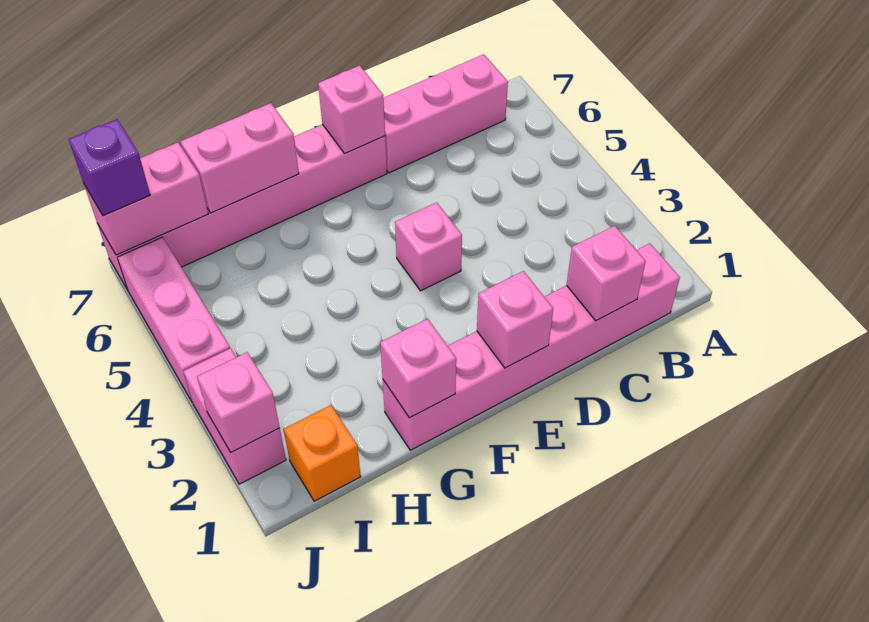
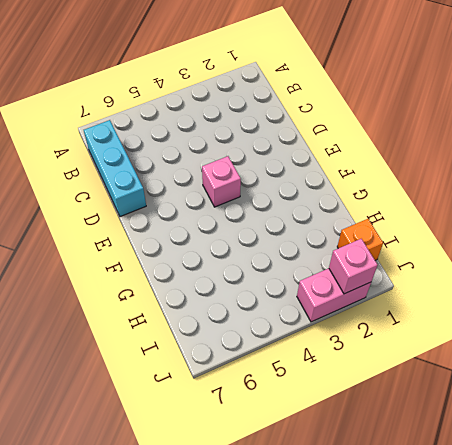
cyan brick B7:D7 level 1 -> pink brick B7:D7 level 1
none -> pink brick B1:G1 level 1
none -> pink brick E7:J7 level 1
none -> pink brick J4:J6 level 1

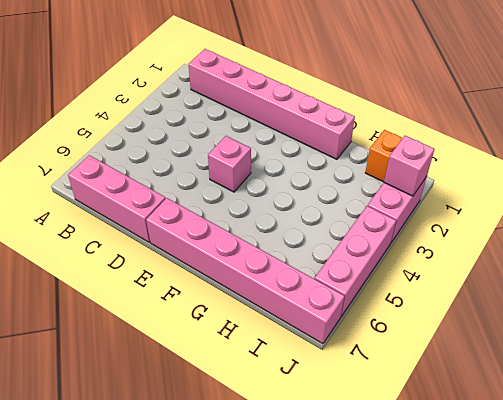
none -> pink brick C1 level 2
none -> pink brick E1 level 2
none -> pink brick E7 level 2

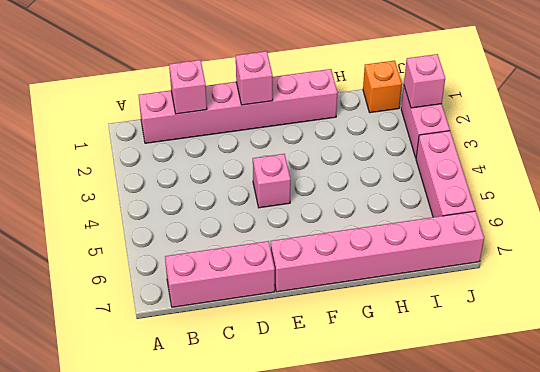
none -> pink brick E7 level 2
none -> pink brick G1 level 2
none -> pink brick G7:H7 level 2

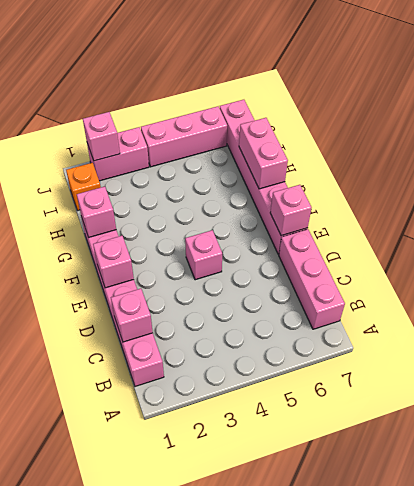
none -> pink brick I7:J7 level 2
none -> purple brick J7 level 3

